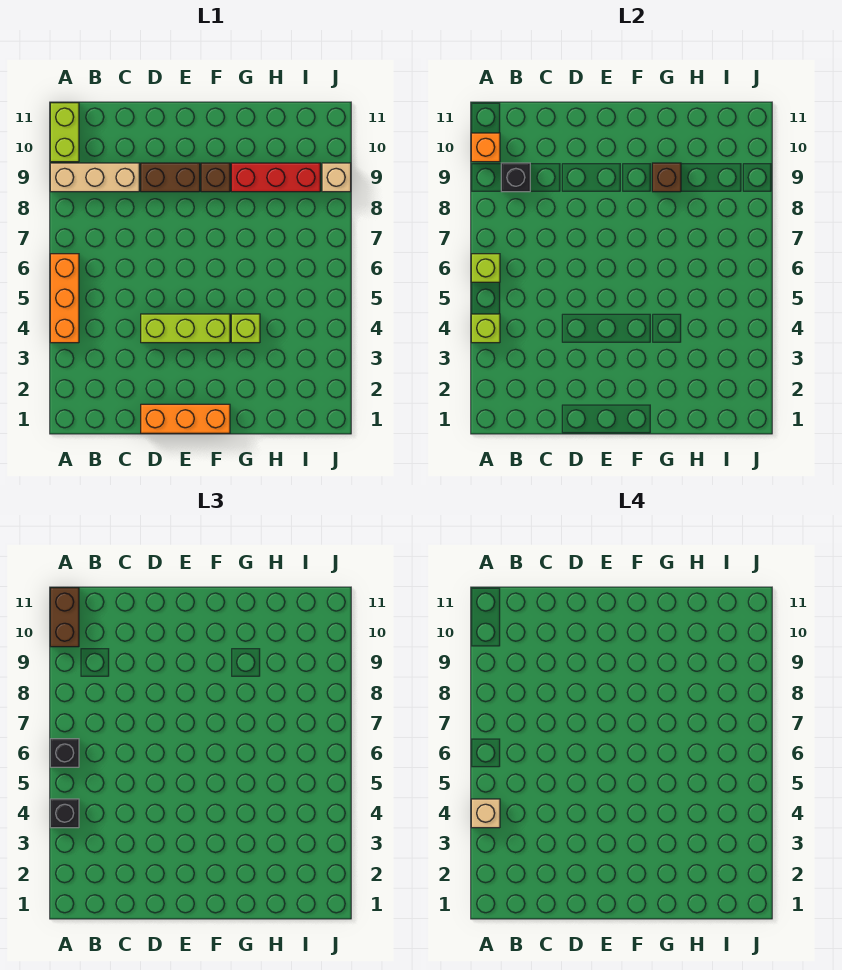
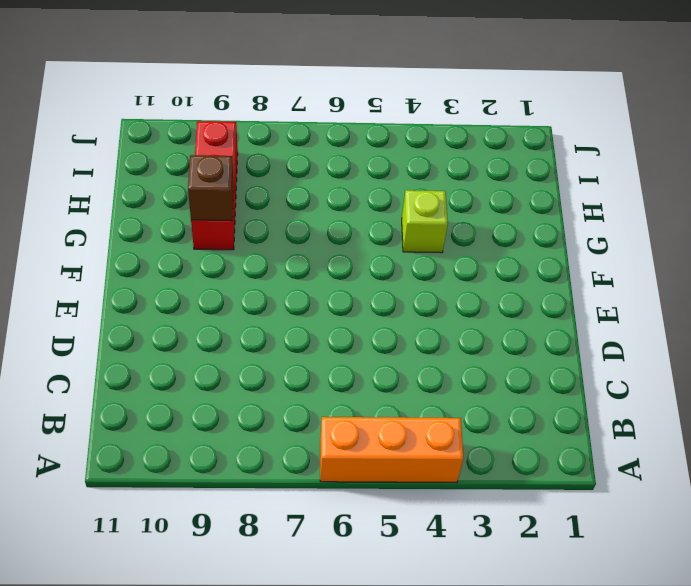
none -> tan brick A9:C9 level 1
none -> lime brick A10:A11 level 1
none -> orange brick D1:F1 level 1

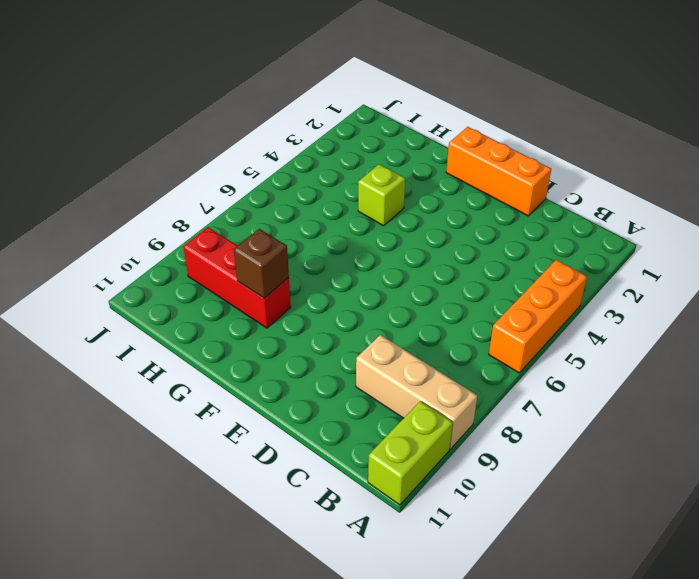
none -> lime brick D4:F4 level 1
none -> brown brick D9:E9 level 1
none -> brown brick F9 level 1

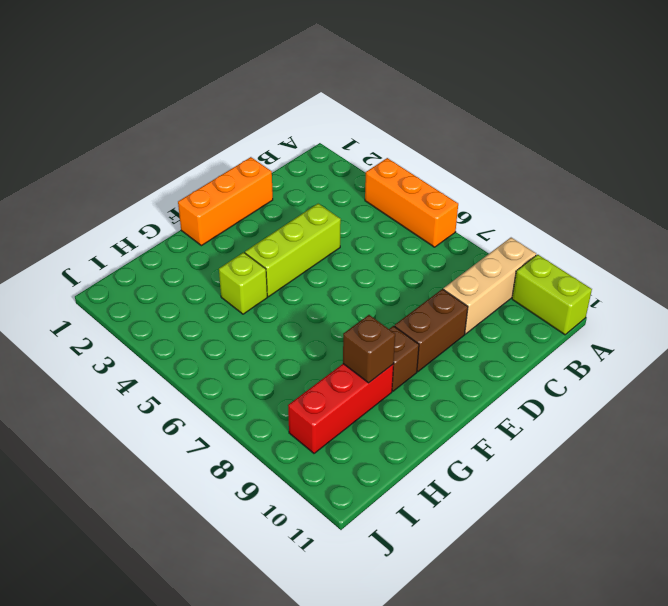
none -> tan brick J9 level 1
none -> lime brick A4 level 2
none -> lime brick A6 level 2

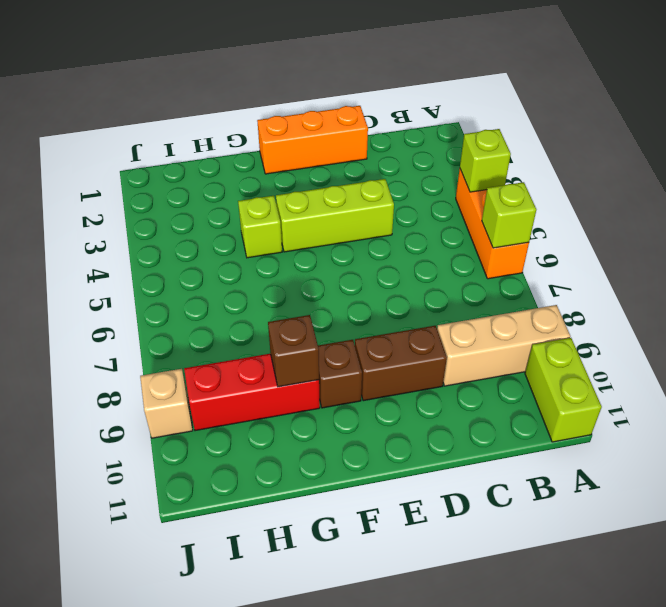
none -> orange brick A10 level 2
none -> black brick B9 level 2
none -> black brick A4 level 3

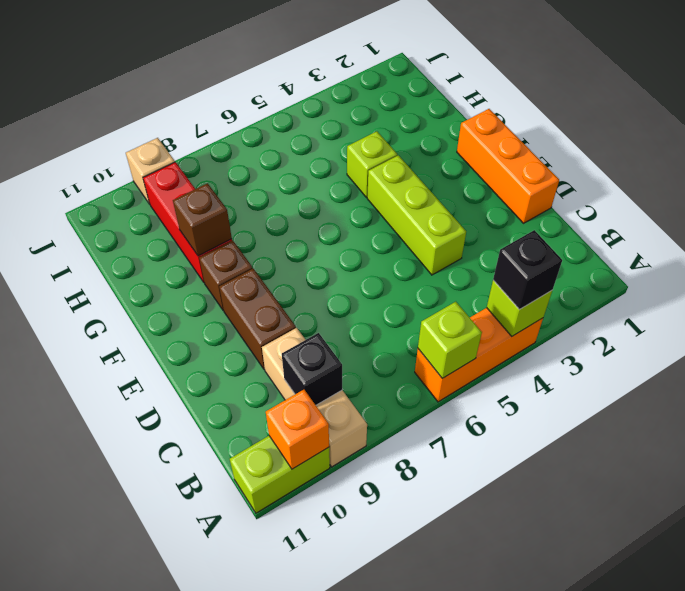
none -> black brick A6 level 3
none -> brown brick A10:A11 level 3
none -> tan brick A4 level 4

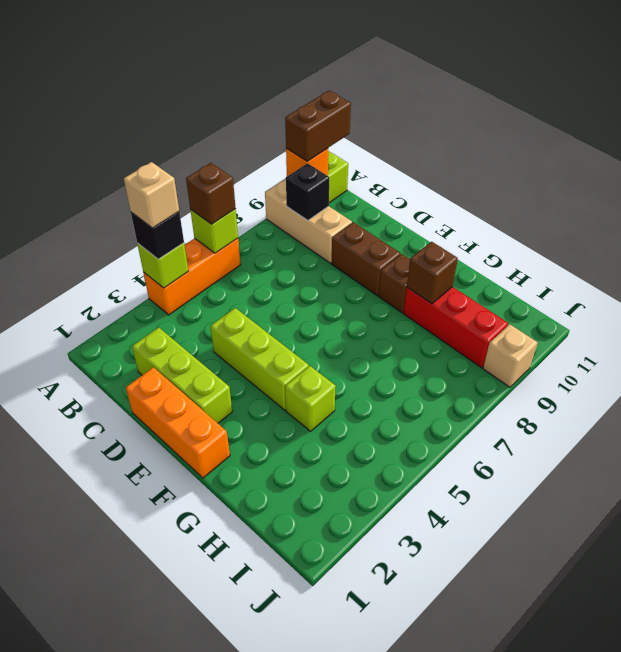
brown brick A6 level 3 -> black brick A6 level 3
lime brick C2:E2 level 1 -> none

